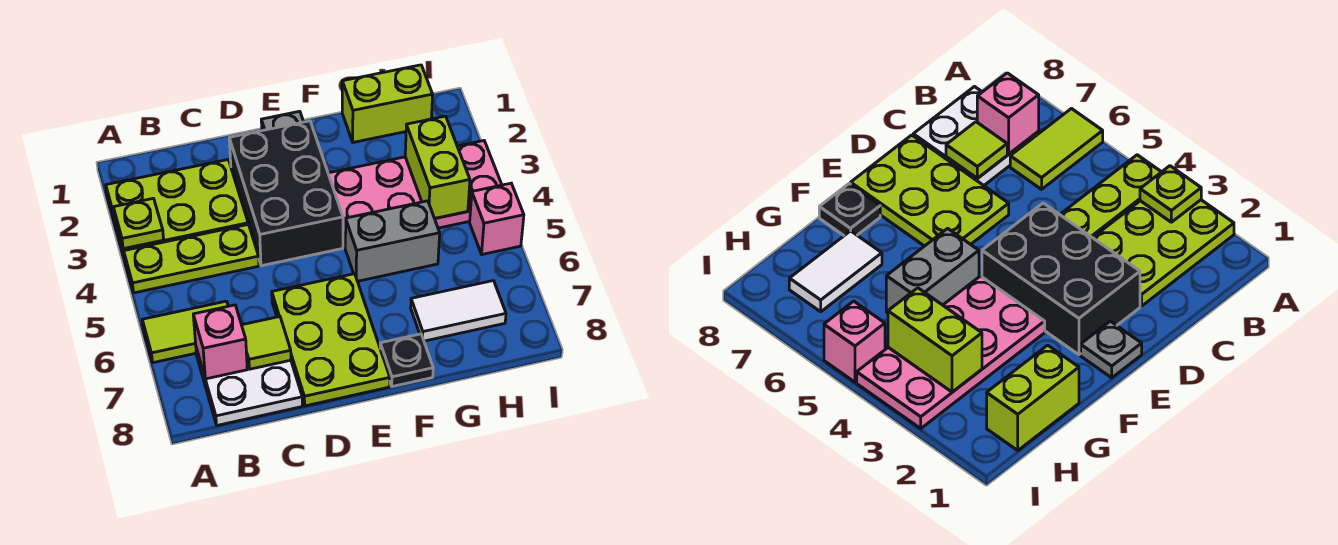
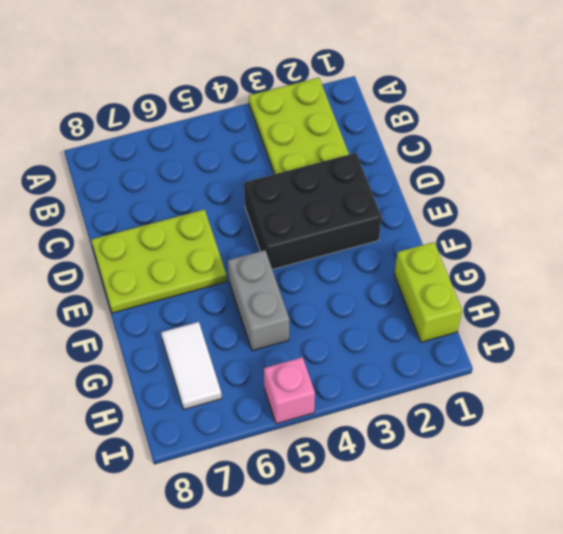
none -> lime plate A4:C4 level 1
none -> lime tile A6:B6 level 1
none -> white plate B7:C8 level 1

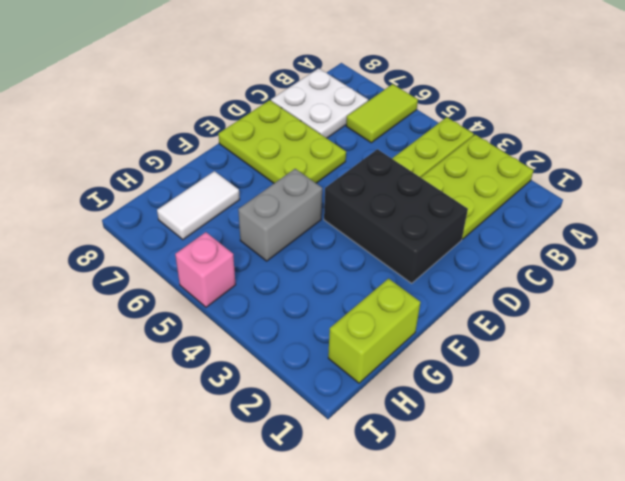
none -> grey plate E1 level 1
none -> pink plate F3:I4 level 1
none -> black plate F8 level 1

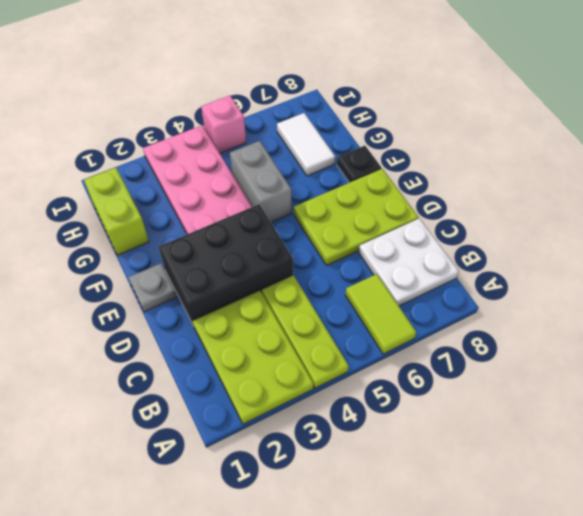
none -> lime plate A3 level 2
none -> pink brick B7 level 2
none -> lime tile C7 level 2

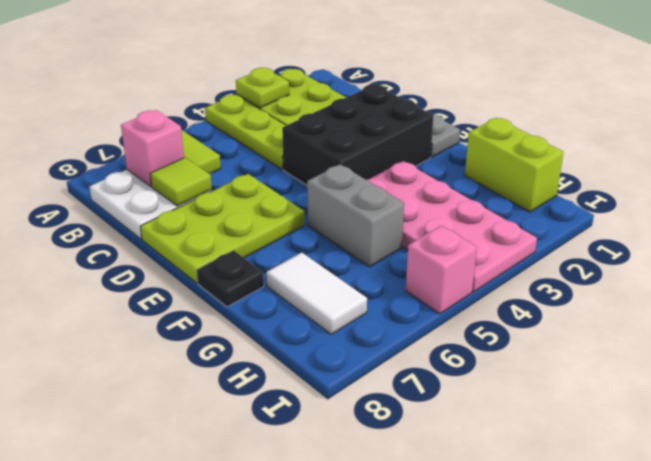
none -> lime brick H3:H4 level 2

